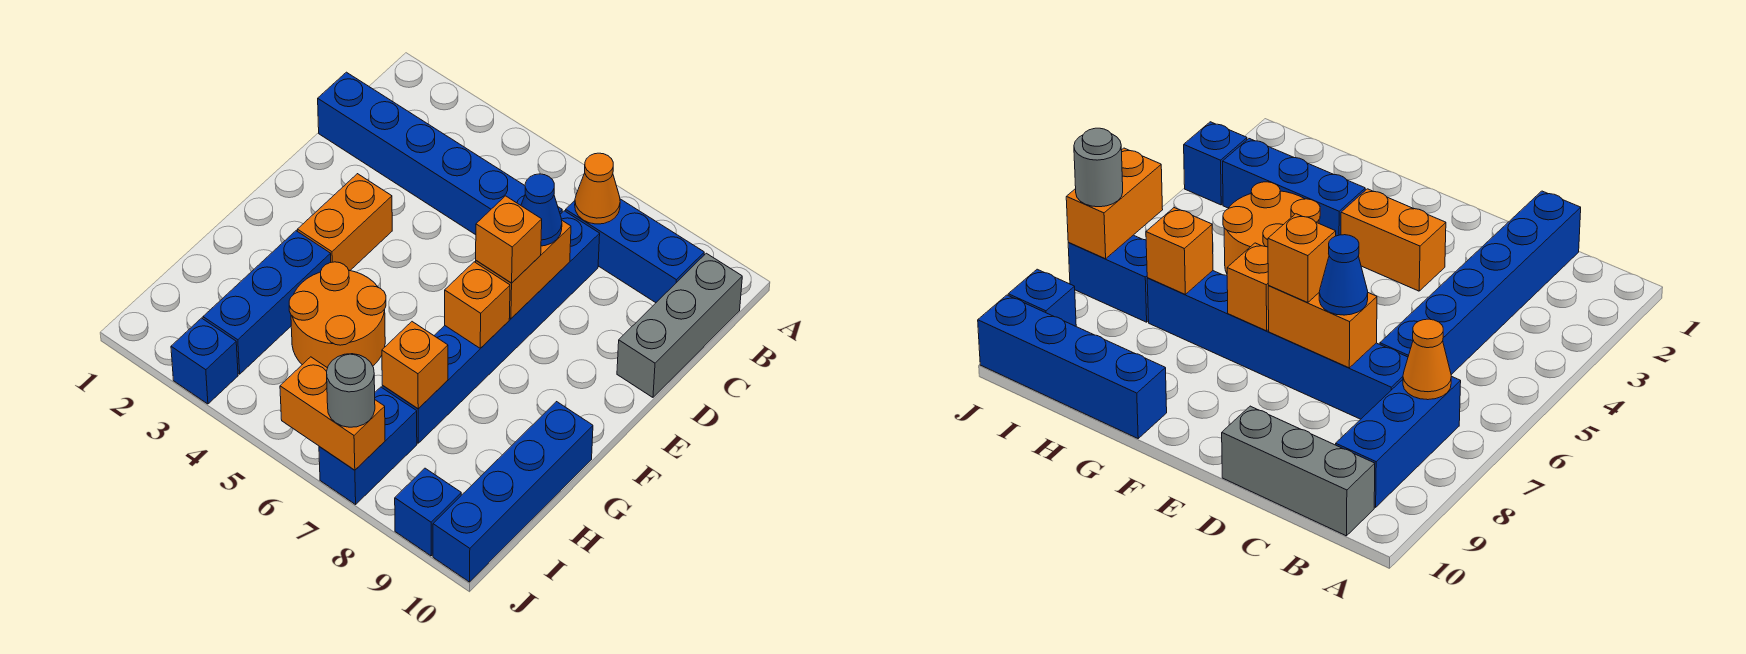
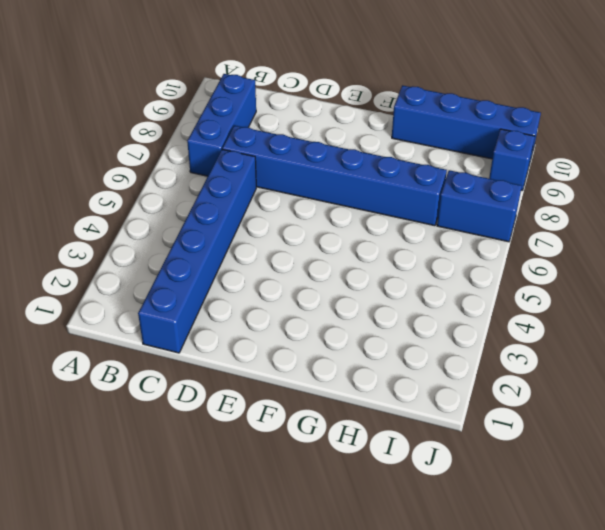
none -> grey brick B10:D10 level 1
none -> orange brick E3:F3 level 1
none -> blue brick G3:I3 level 1

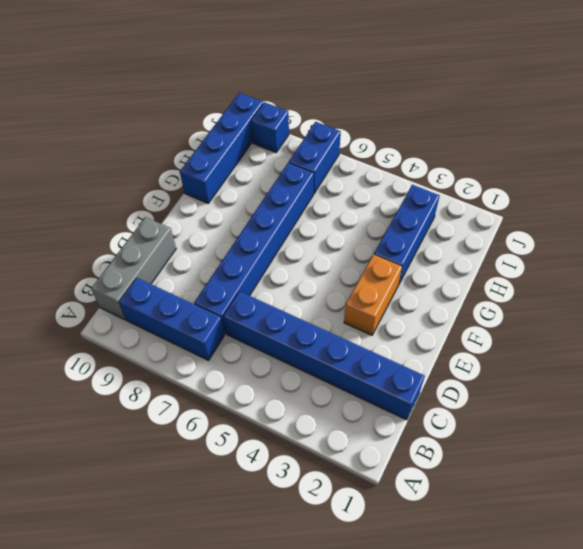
none -> orange round brick G4:H5 level 1
none -> blue brick J3 level 1
none -> orange cone B7 level 2

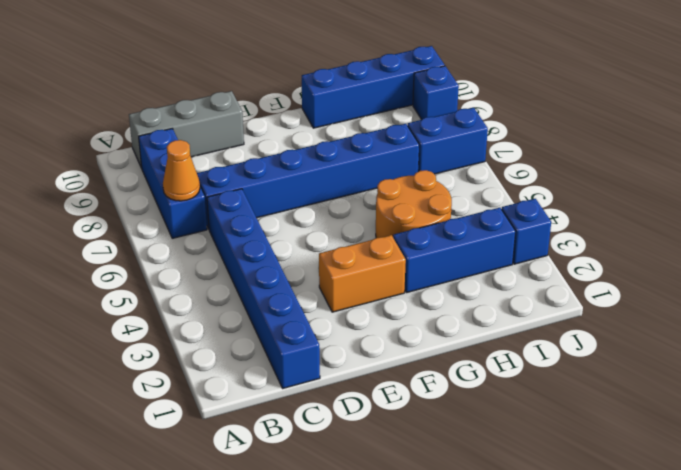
none -> orange brick D7:E7 level 2
none -> orange brick F7 level 2
none -> orange brick H7 level 2

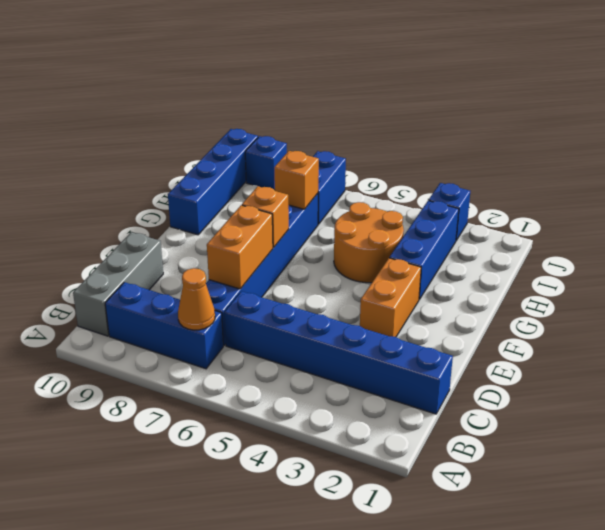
none -> orange brick J6:J7 level 2
none -> blue cone D7 level 3
none -> orange brick E7 level 3

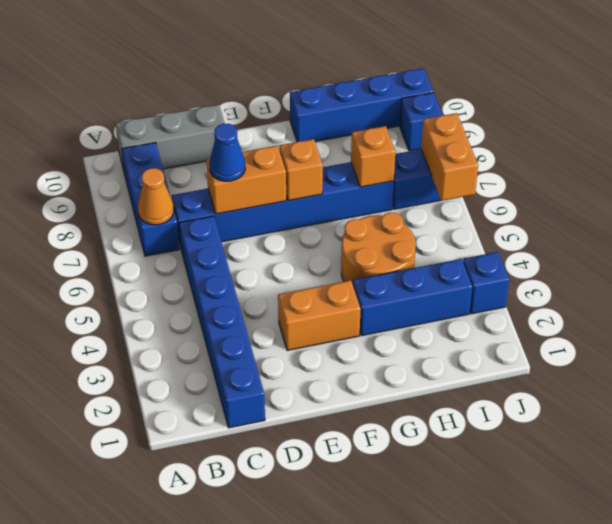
none -> orange brick E7 level 3
none -> grey round brick J7 level 3

